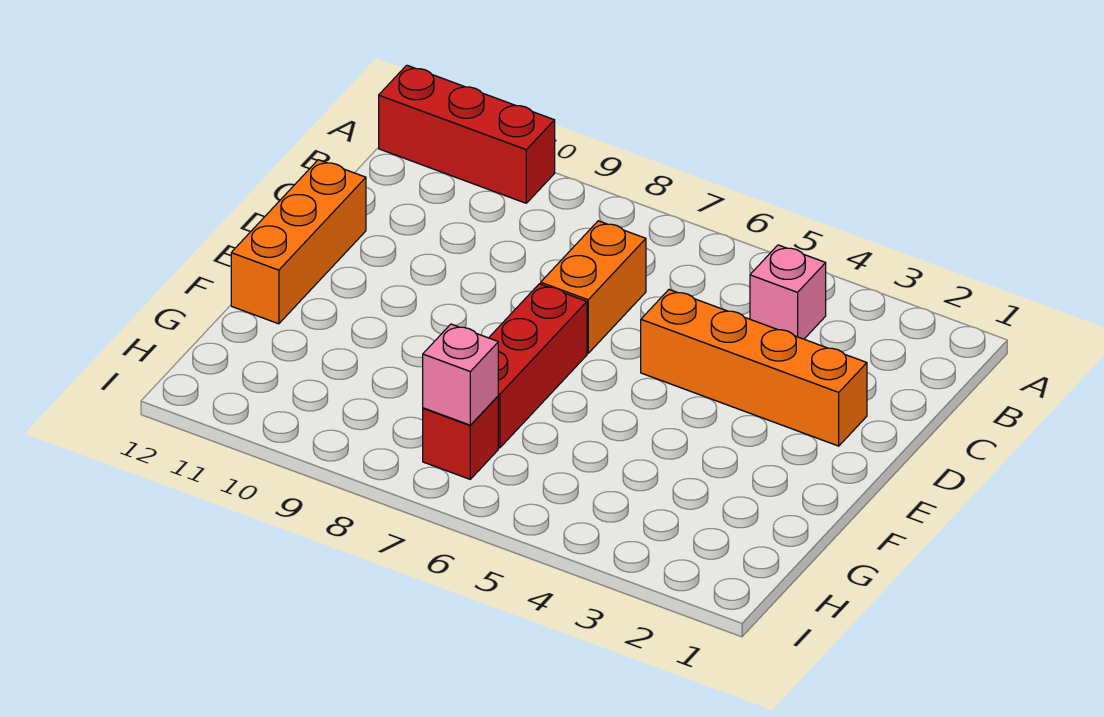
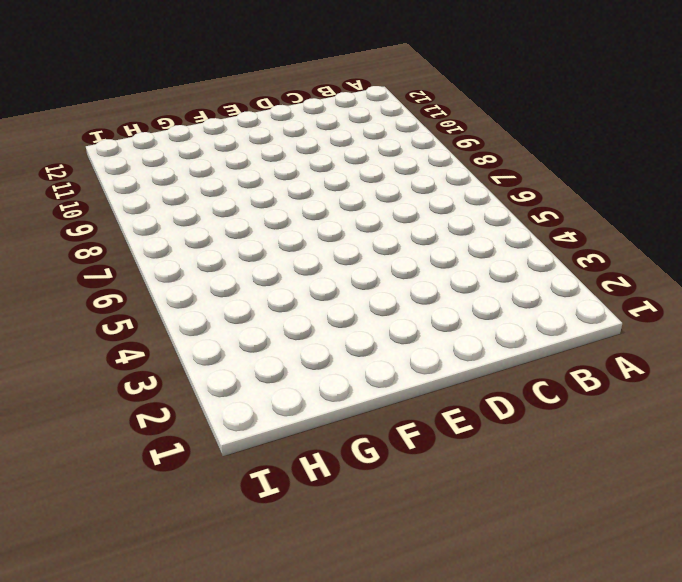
none -> red brick A10:A12 level 1
none -> pink brick B4 level 1

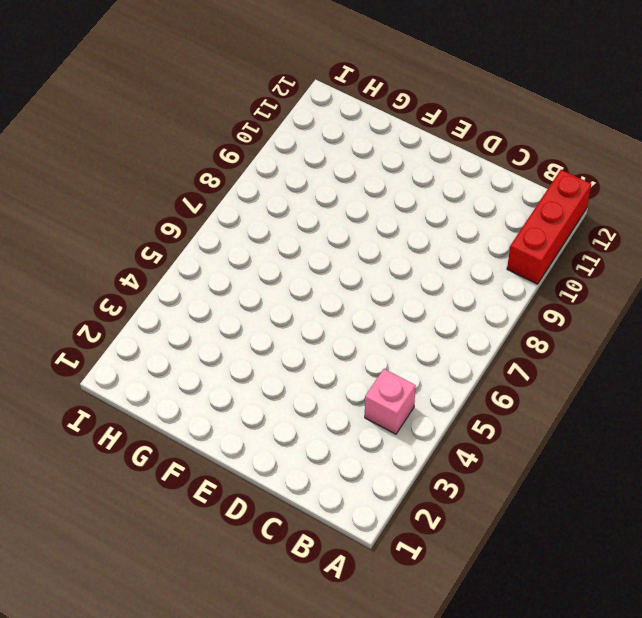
none -> orange brick C7:D7 level 1
none -> orange brick D2:D5 level 1

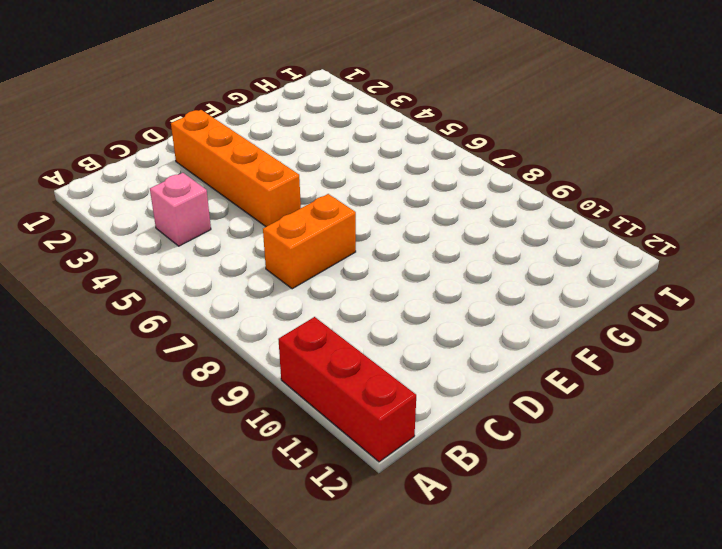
none -> orange brick D12:F12 level 1
none -> red brick E7:G7 level 1

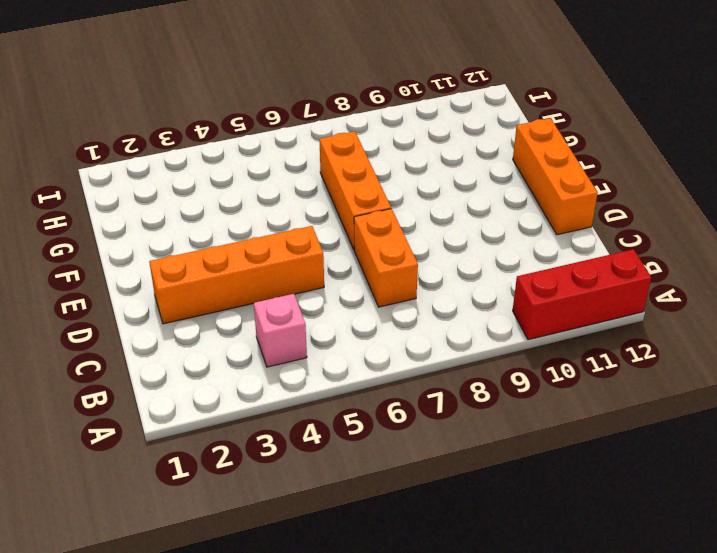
orange brick E7:G7 level 1 -> red brick E7:G7 level 1
none -> red brick H7 level 1
none -> pink brick H7 level 2

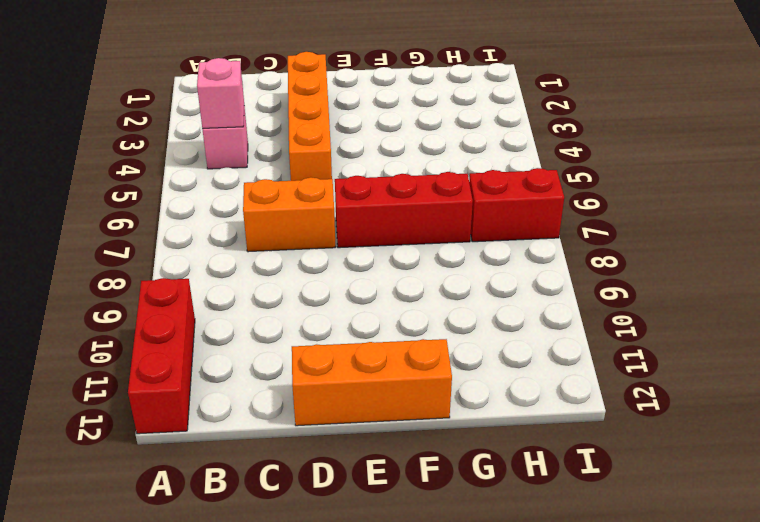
pink brick B4 level 2 -> pink brick H7 level 2
red brick H7:I7 level 1 -> red brick H7 level 1

